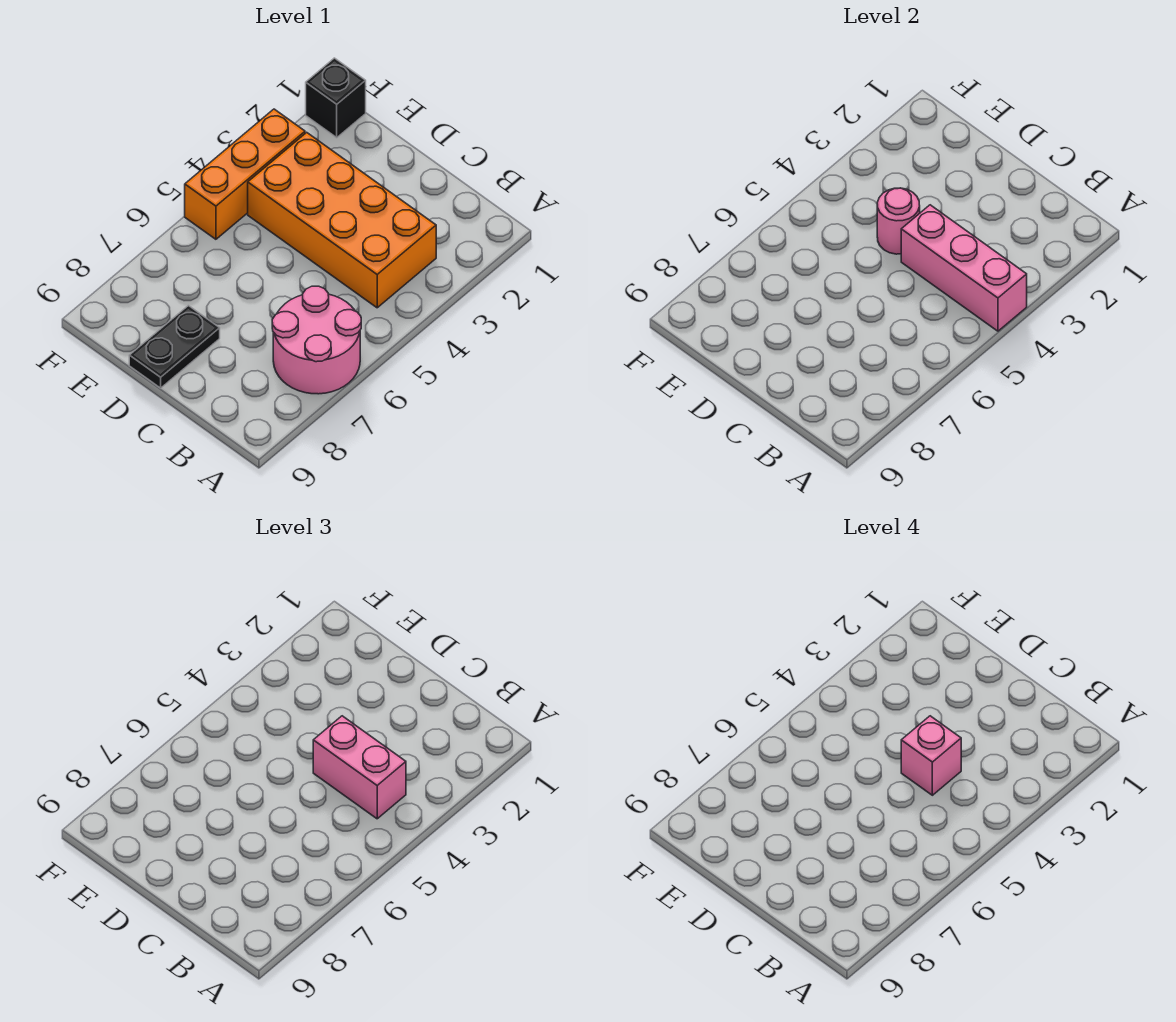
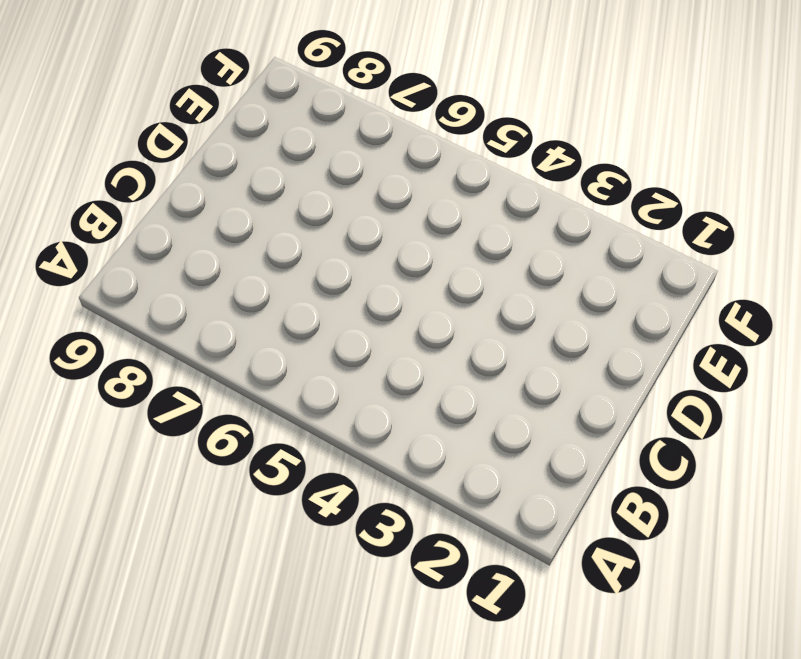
none -> pink round brick A6:B7 level 1
none -> orange brick B3:E4 level 1

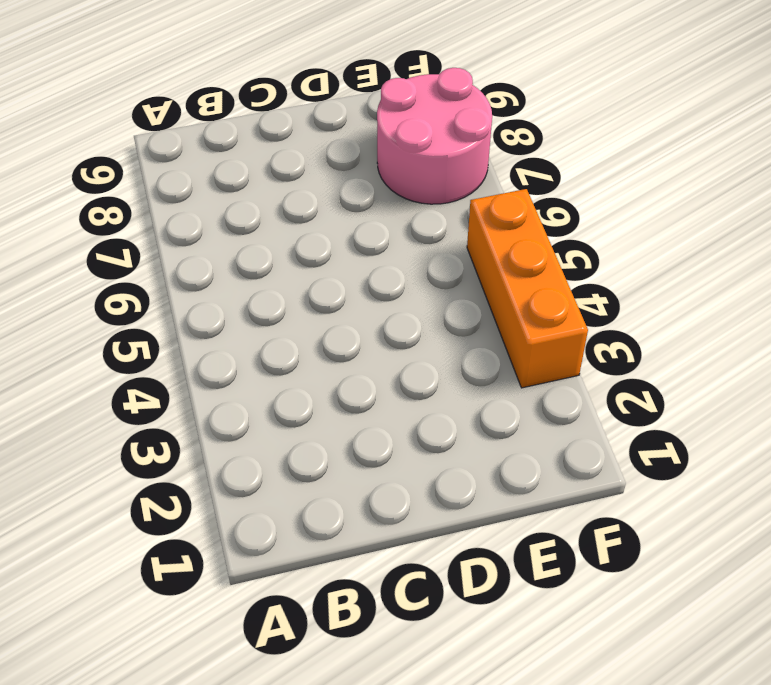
pink round brick E7:F8 level 1 -> pink round brick A6:B7 level 1
none -> orange brick B3:E4 level 1
none -> black plate D8:D9 level 1

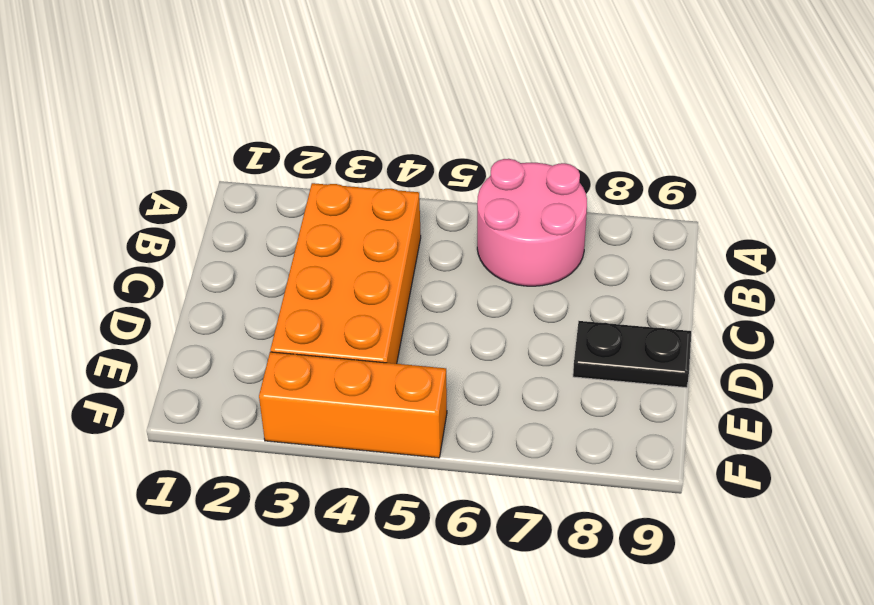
none -> black brick F1 level 1
none -> pink brick A4:C4 level 2

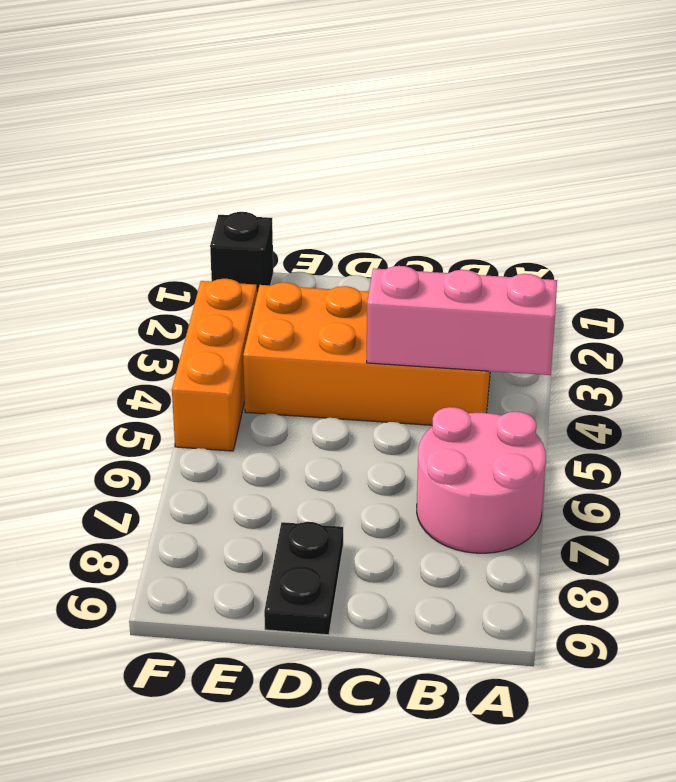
none -> pink round brick D4 level 2
none -> pink brick B4:C4 level 3

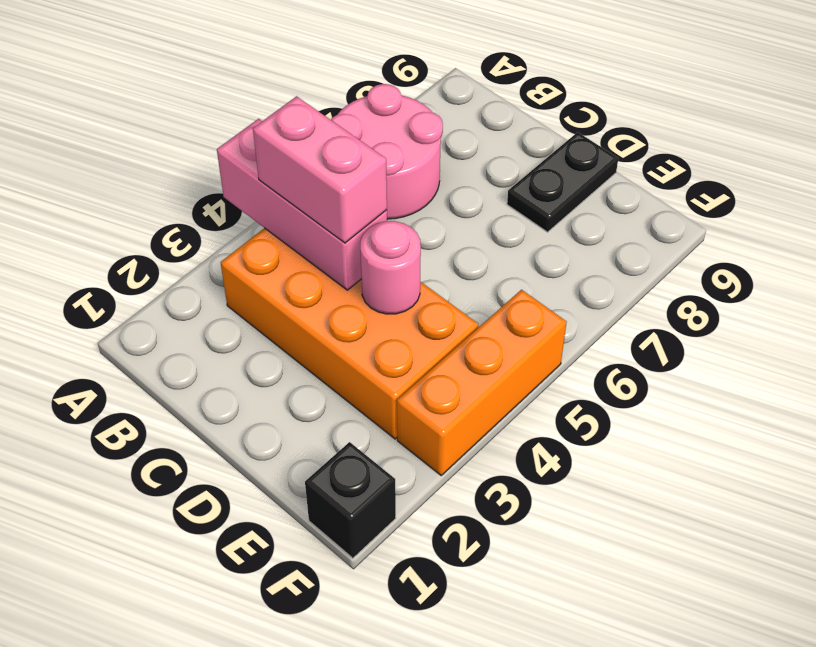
none -> pink brick C4 level 4

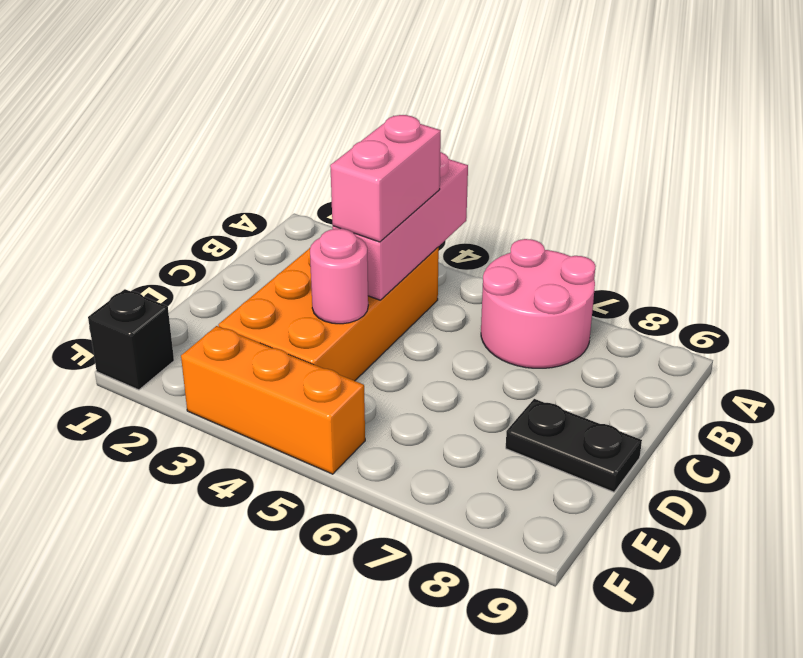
none -> pink brick C4 level 4

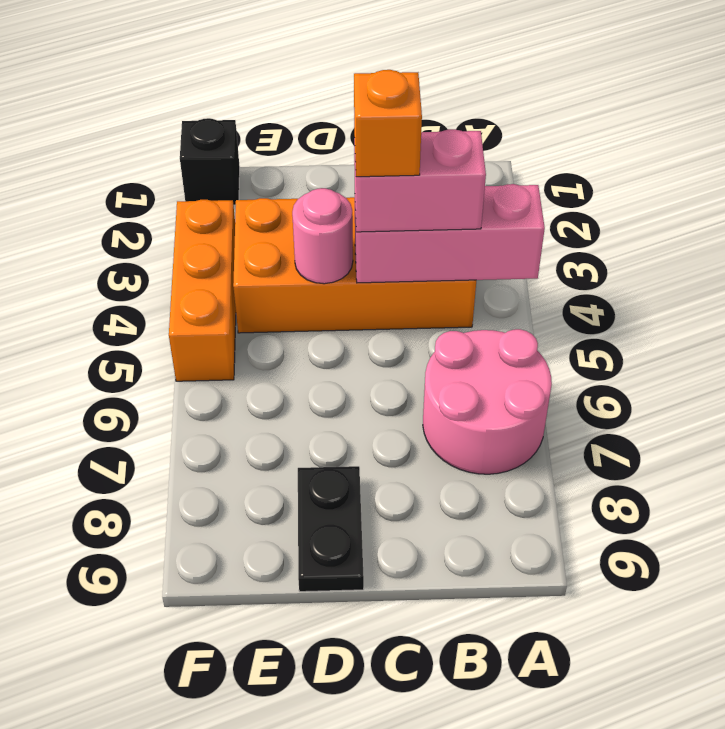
orange brick C4 level 4 -> pink brick C4 level 4

